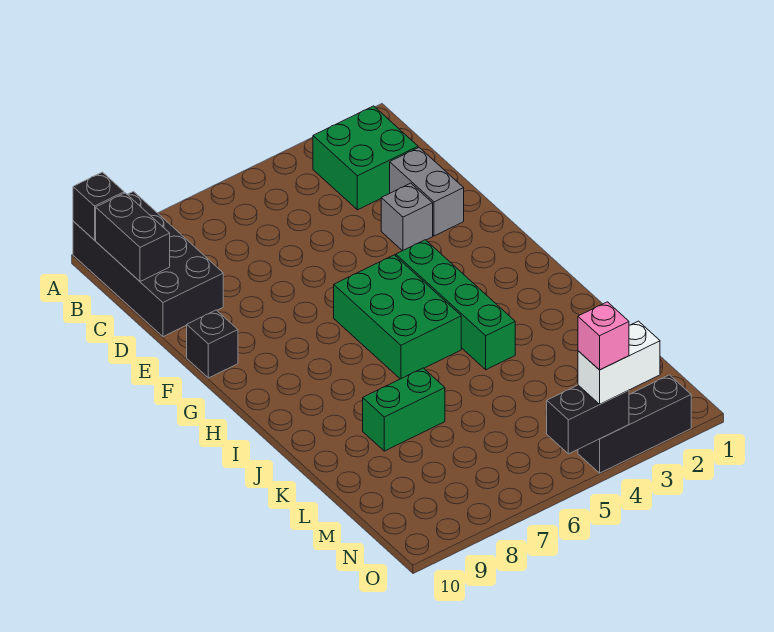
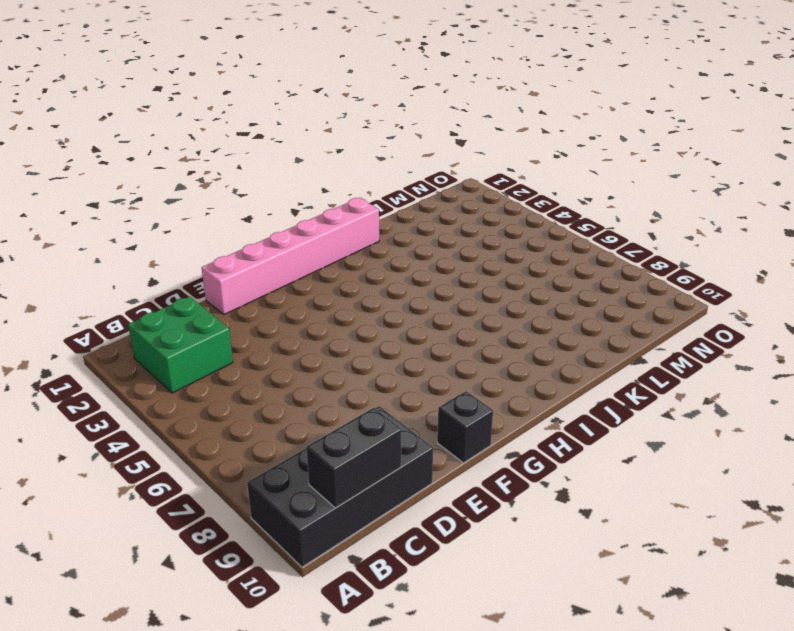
pink brick E1:J1 level 1 -> none
none -> grey brick D2:E2 level 1
none -> grey brick E3 level 1
none -> green brick G4:J4 level 1

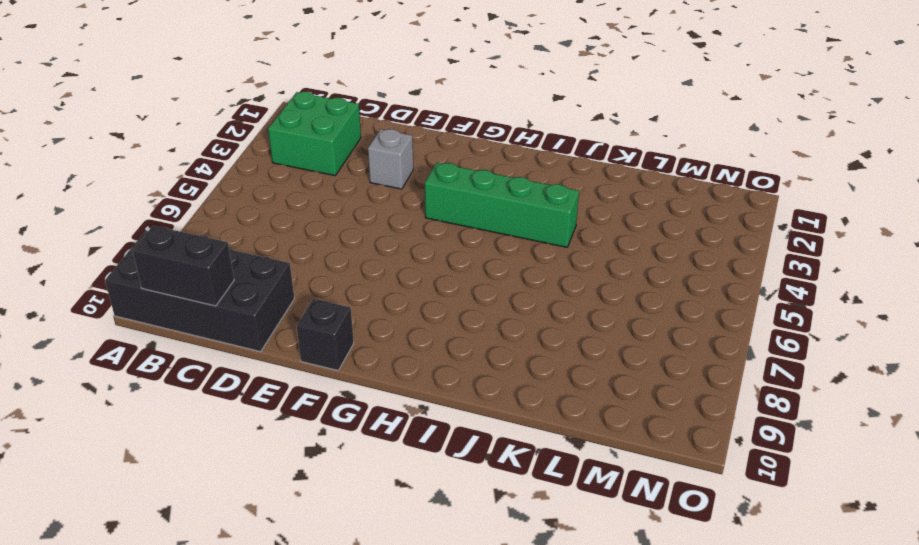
none -> grey brick D2:E2 level 1
none -> green brick G5:I6 level 1
none -> green brick K7:K8 level 1

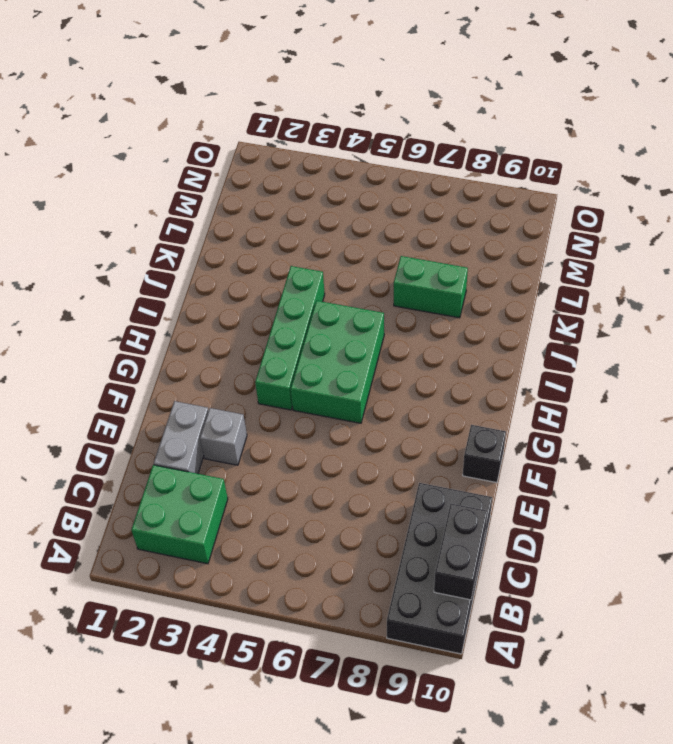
none -> black brick O2:O4 level 1
none -> black brick A10 level 2
none -> black brick O4:O5 level 2

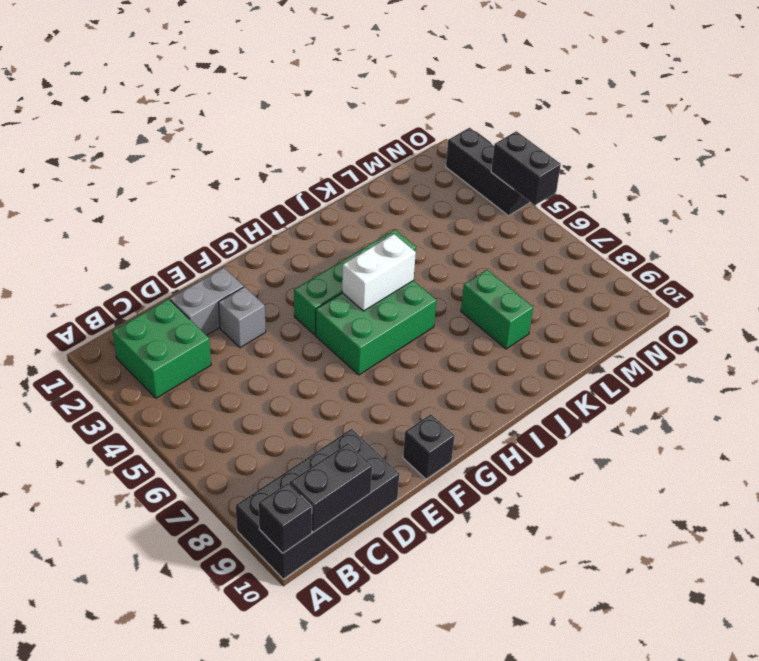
white brick H5:I5 level 2 -> white brick O3:O4 level 3
none -> pink brick O4 level 4

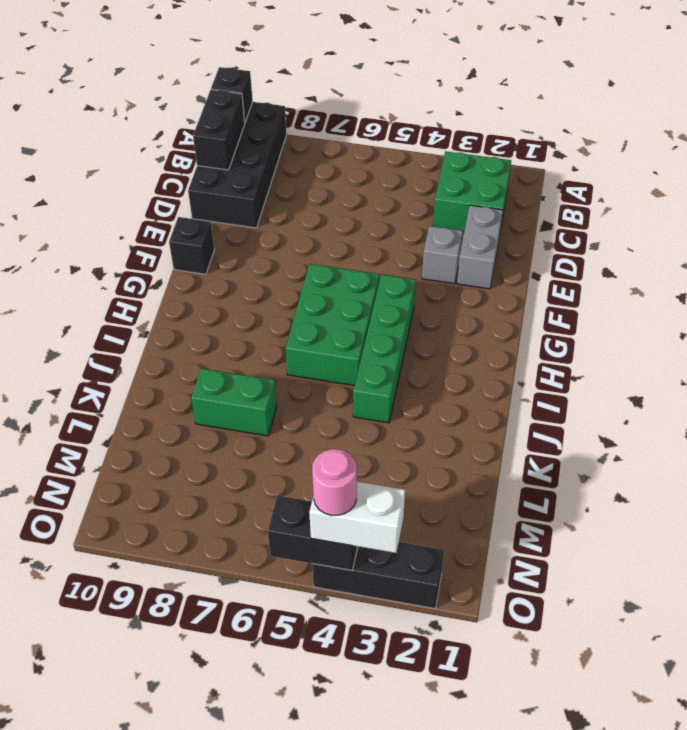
pink round brick O4 level 4 -> pink brick O4 level 4

